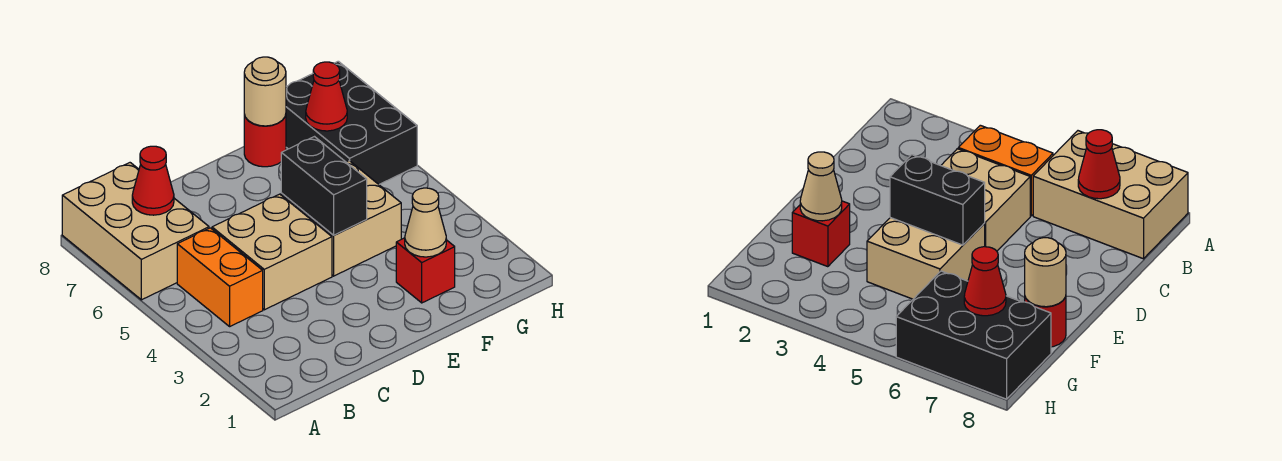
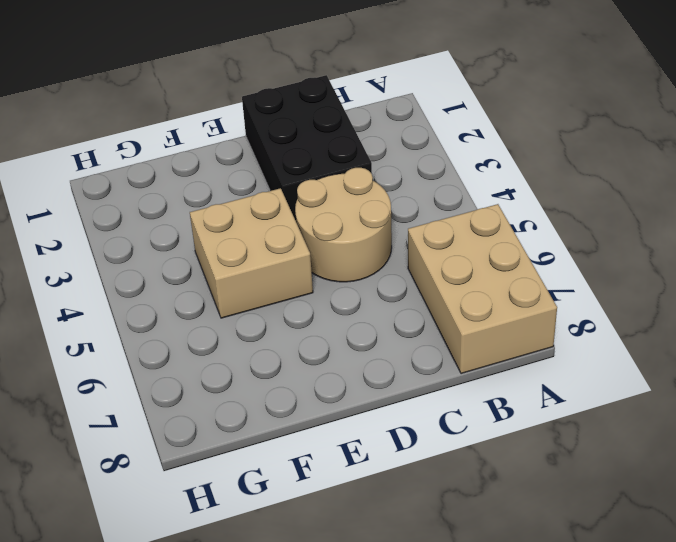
black brick C1:D3 level 1 -> black brick G6:H8 level 1
tan round brick C4:D5 level 1 -> tan brick C4:D5 level 1
none -> orange brick B4:B5 level 1
none -> red brick F2 level 1
none -> red round brick F8 level 1

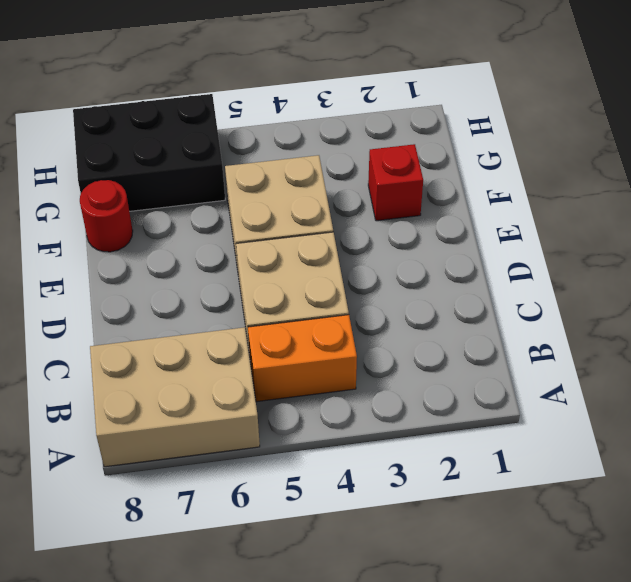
none -> red cone B7 level 2
none -> black brick E4:E5 level 2
none -> tan cone F2 level 2

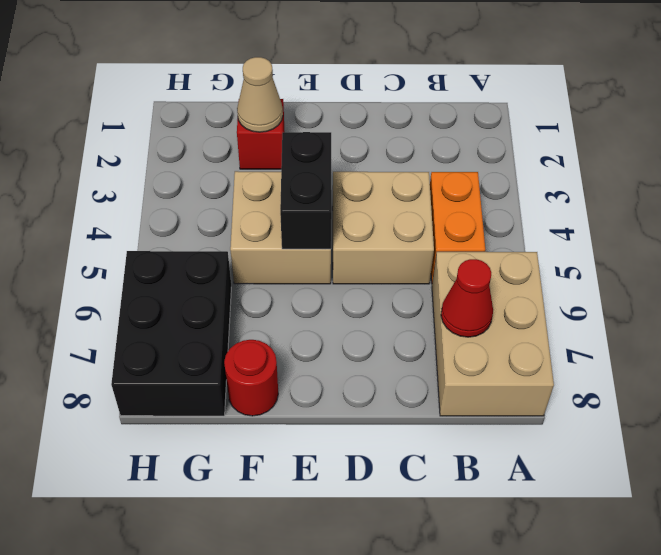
none -> tan round brick F8 level 2
none -> red cone G7 level 2

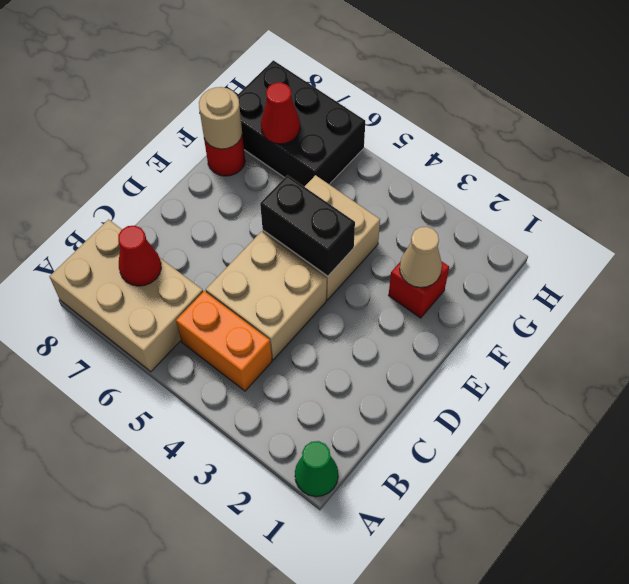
green cone A1 level 1 -> none

